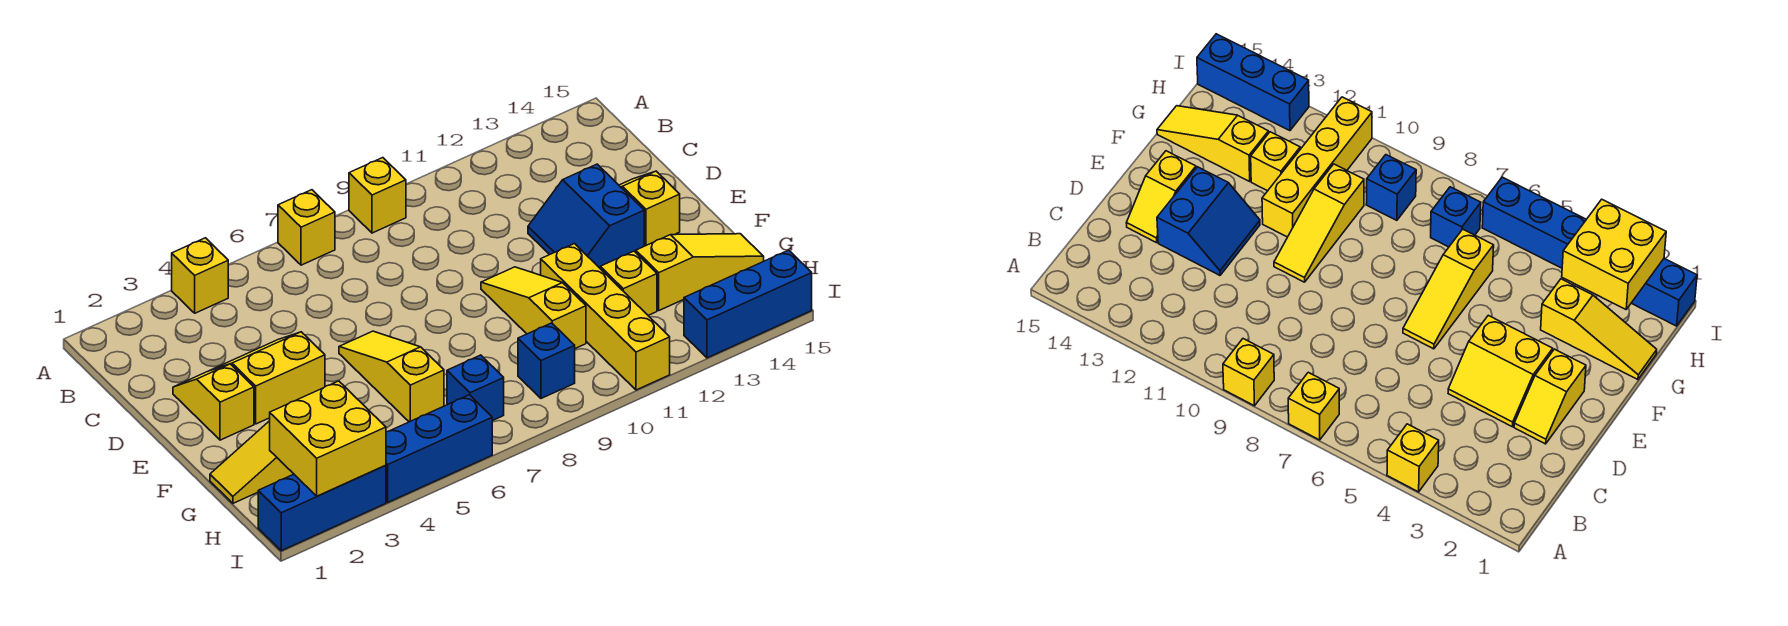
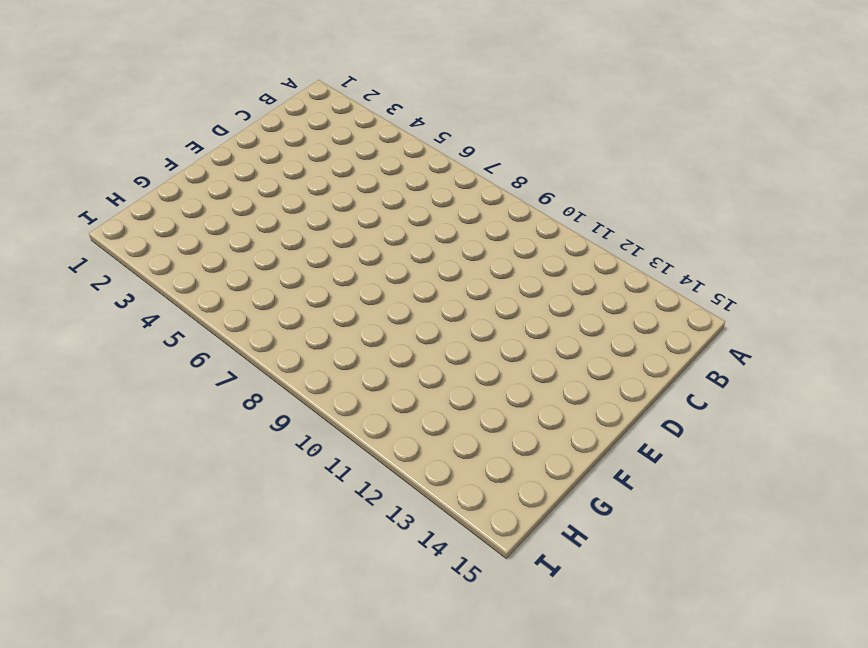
none -> yellow brick A4 level 1
none -> yellow brick A7 level 1
none -> yellow brick A9 level 1

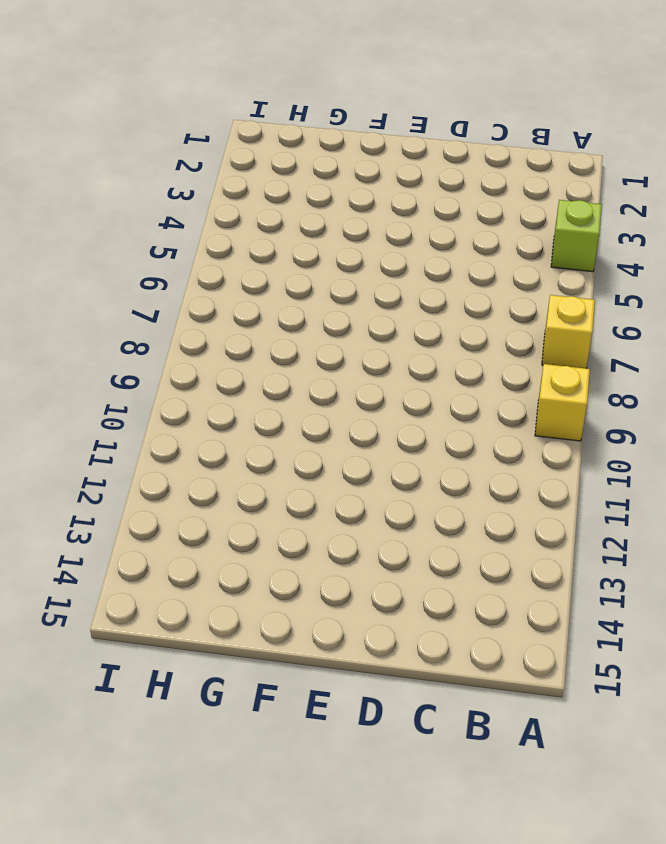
lime brick A4 level 1 -> yellow brick A4 level 1
none -> yellow slope D2:E2 level 1 top E
none -> yellow slope D3:E4 level 1 top E
none -> blue slope D12:E13 level 1 top 13

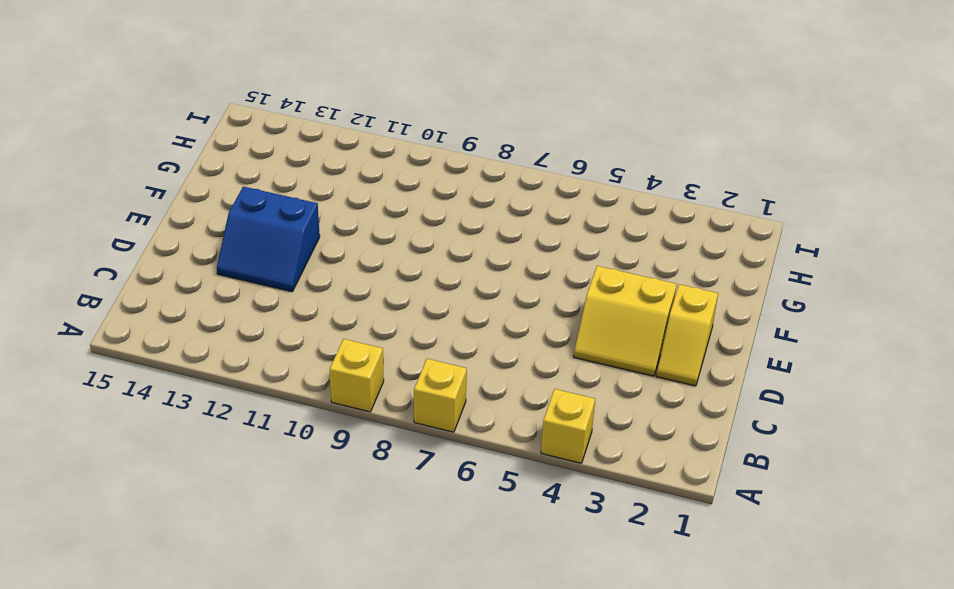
blue slope D12:E13 level 1 top E -> blue slope D12:E13 level 1 top 13
none -> yellow slope D14:E14 level 1 top E
none -> yellow slope E6:G6 level 1 top G
none -> yellow slope E10:G10 level 1 top G

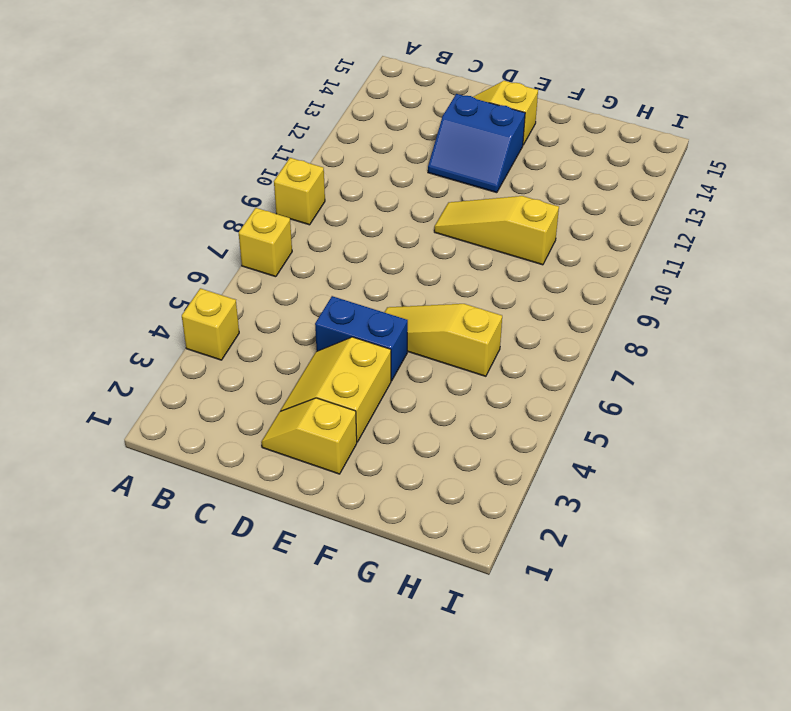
blue brick D5:E5 level 1 -> none
none -> yellow brick F11:I11 level 1
none -> yellow slope G1:G3 level 1 top 3
none -> yellow brick G12 level 1

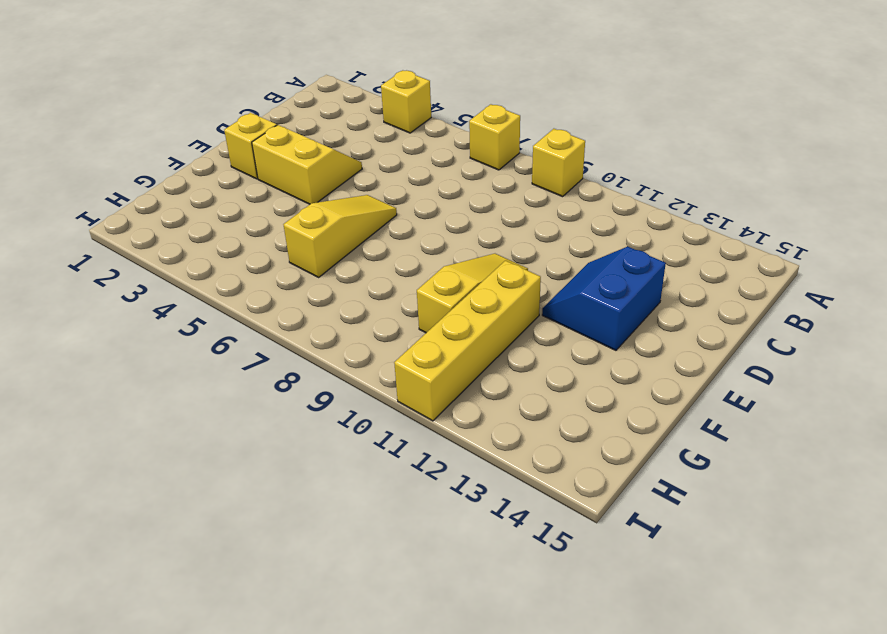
none -> yellow slope D14:E14 level 1 top E
none -> yellow slope G1:G3 level 1 top 3
none -> yellow brick G12 level 1

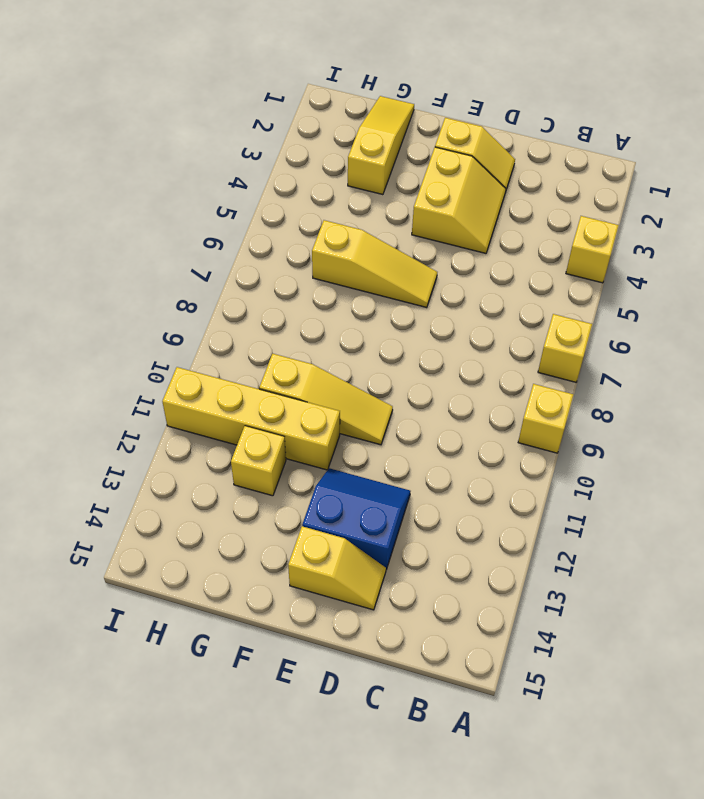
none -> yellow slope G13:G15 level 1 top 13
none -> blue brick H7 level 1
none -> blue brick H9 level 1

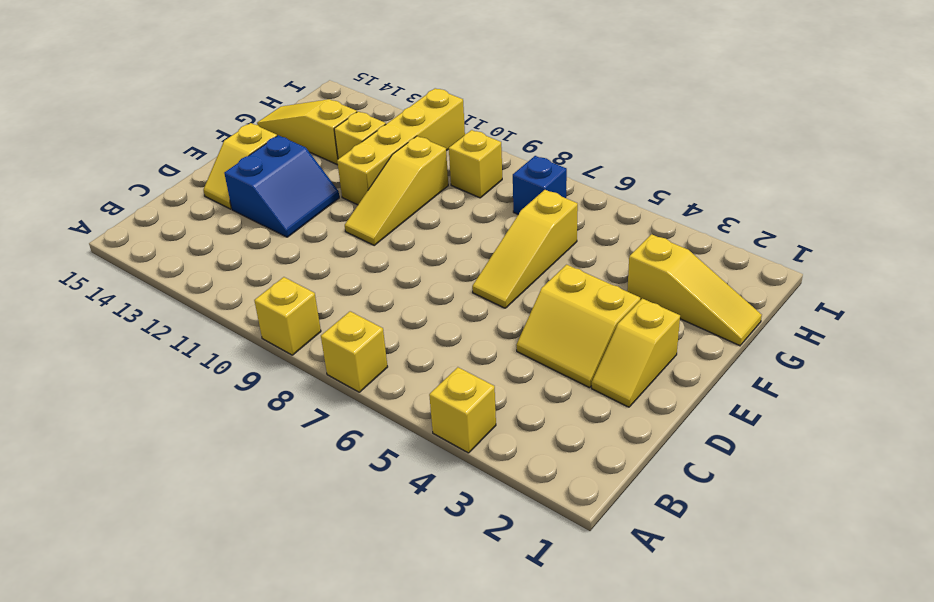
yellow brick H9 level 1 -> blue brick H9 level 1
none -> blue brick I1:I3 level 1
none -> blue brick I4:I6 level 1
none -> blue brick I13:I15 level 1

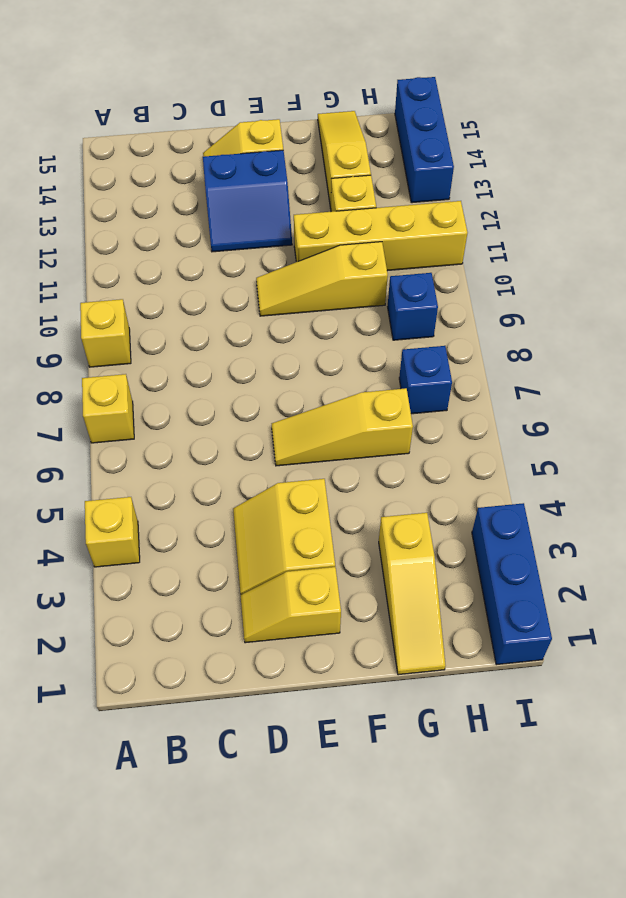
none -> blue brick I4:I6 level 1
none -> yellow brick H2:I3 level 2

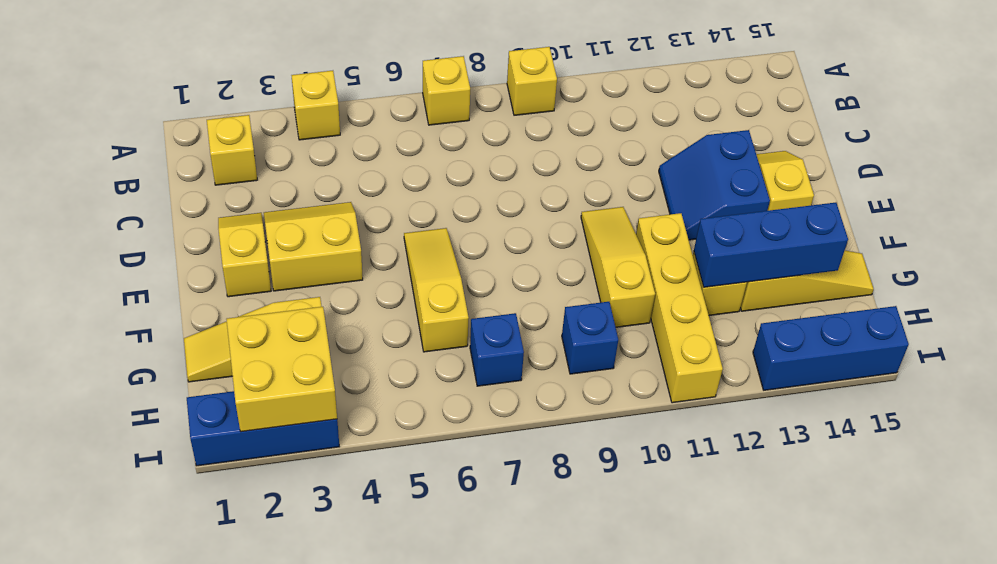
yellow brick B2 level 1 -> none
blue brick G12:G14 level 2 -> blue brick I4:I6 level 1

